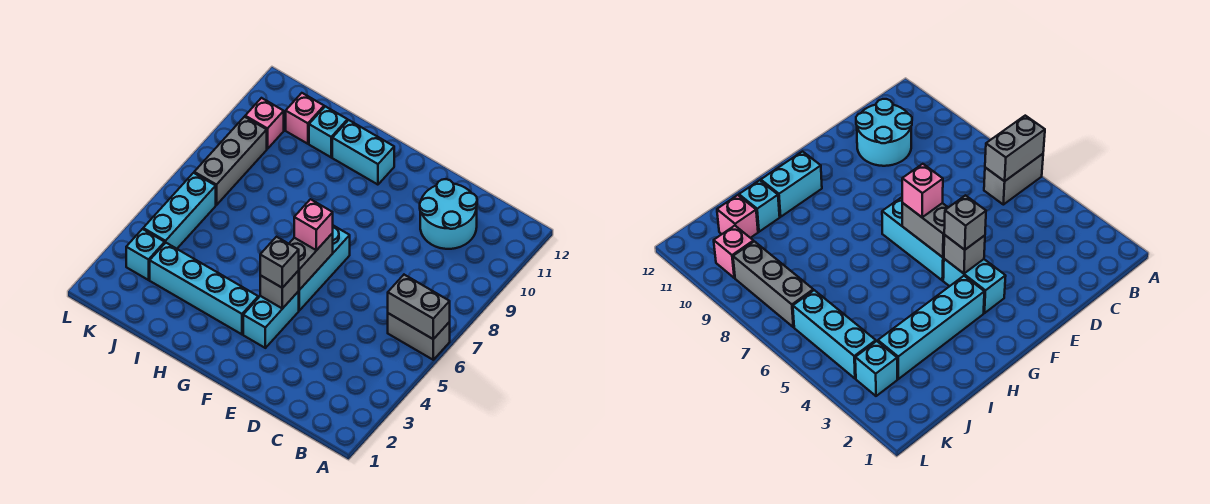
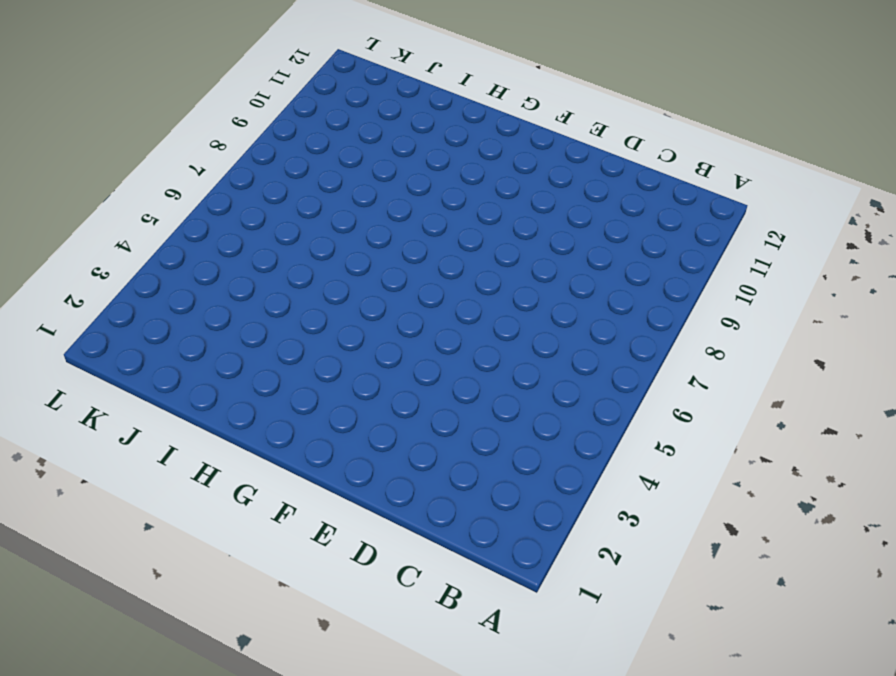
none -> grey brick A6:B6 level 1
none -> cyan round brick C10:D11 level 1
none -> cyan brick F3:F4 level 1

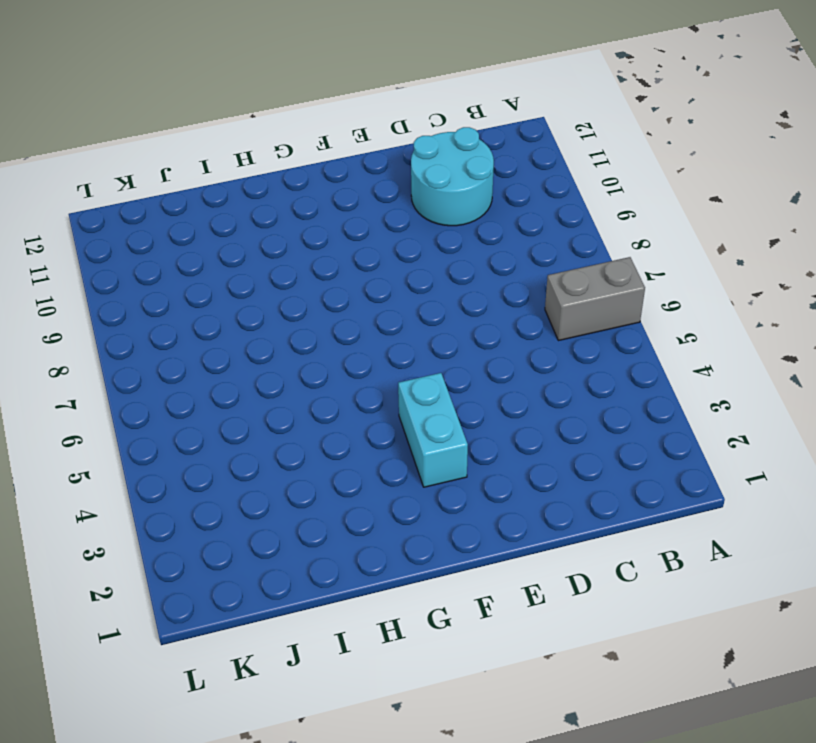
none -> cyan brick F5:F7 level 1
none -> cyan brick G3:J3 level 1
none -> cyan brick G11:H11 level 1

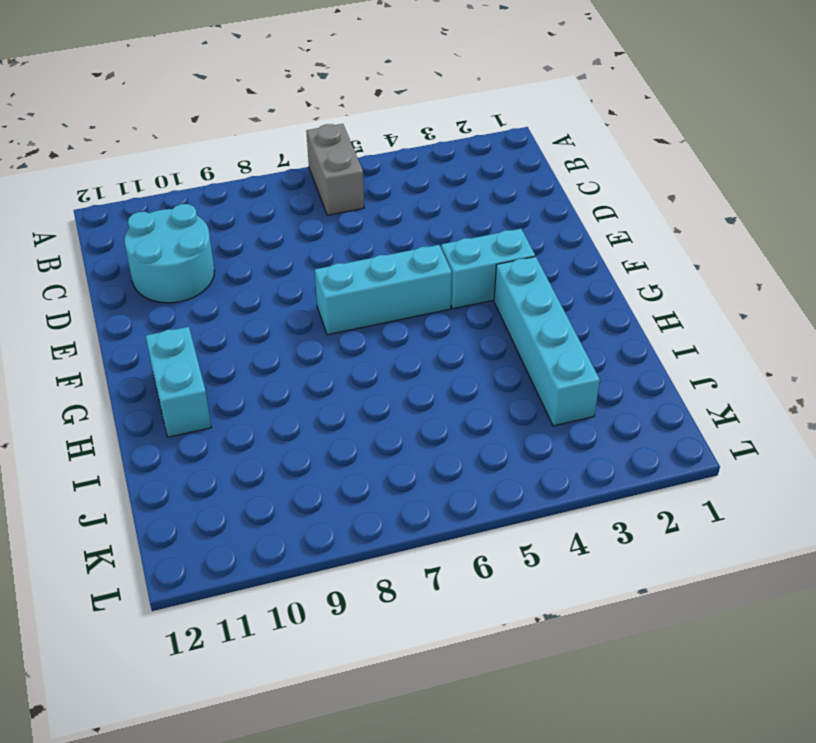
none -> cyan brick I11 level 1
none -> pink brick J11 level 1
none -> cyan brick K3 level 1

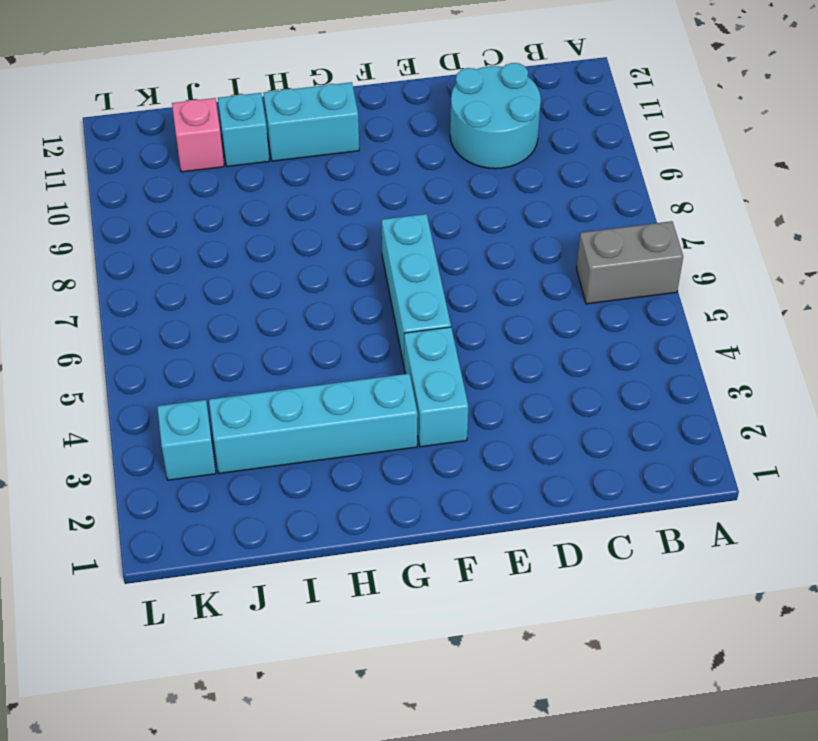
none -> cyan brick K4:K6 level 1
none -> grey brick K7:K9 level 1
none -> pink brick K10 level 1

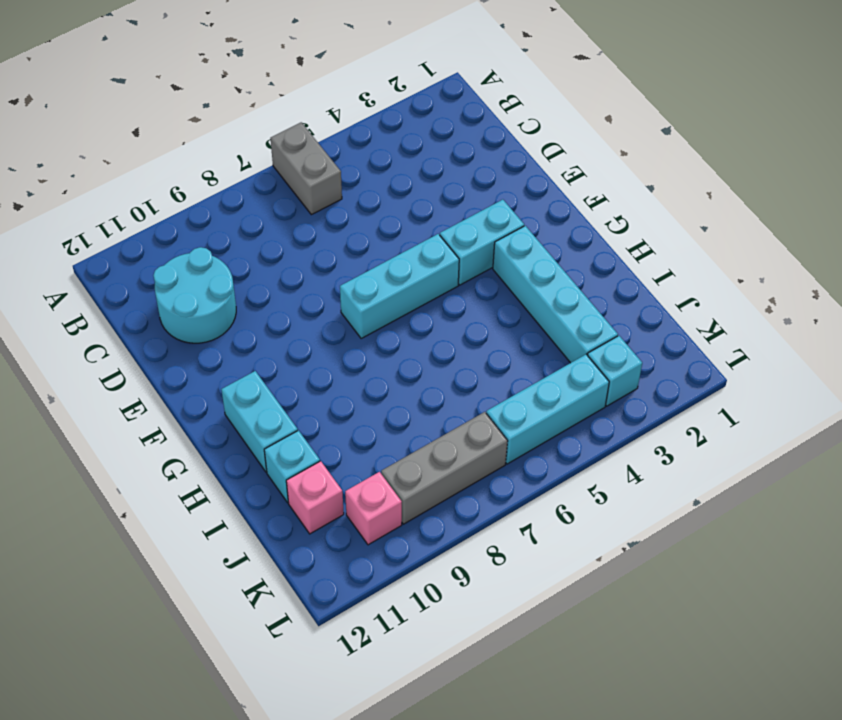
none -> grey brick A6:B6 level 2
none -> grey brick F4 level 2
none -> grey brick F5:F6 level 2

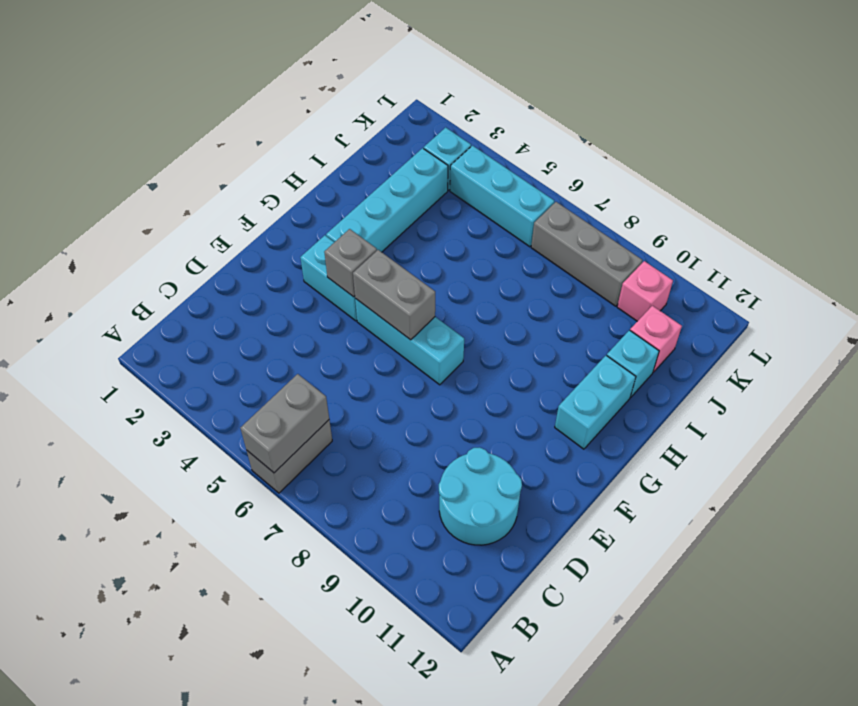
none -> grey brick F4 level 3
none -> pink brick F6 level 3

